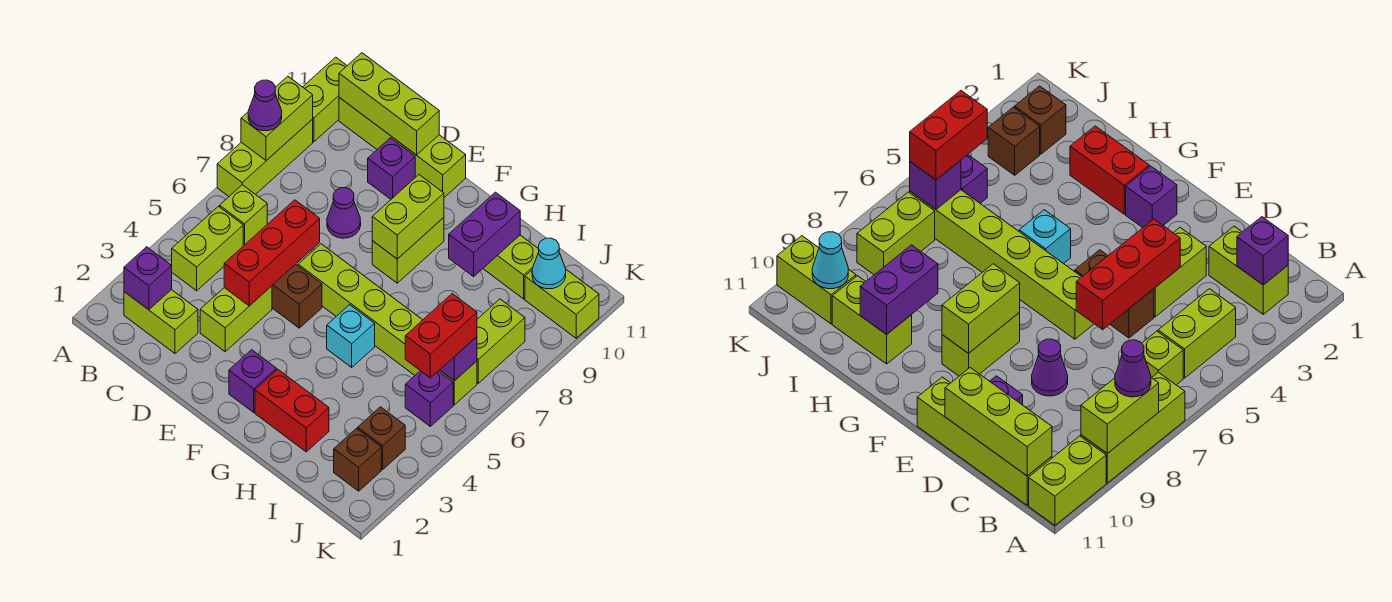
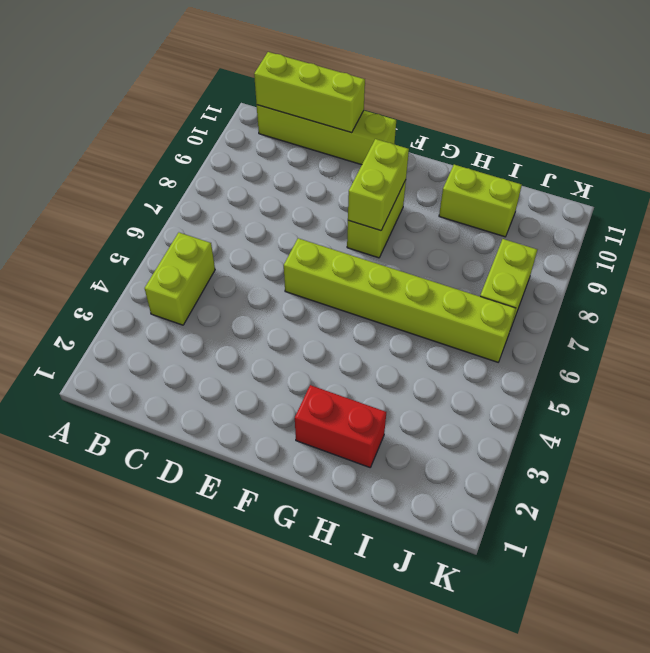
none -> lime brick A7:A9 level 1
none -> lime brick A10:A11 level 1
none -> lime brick B2:C2 level 1
none -> lime brick B6 level 1

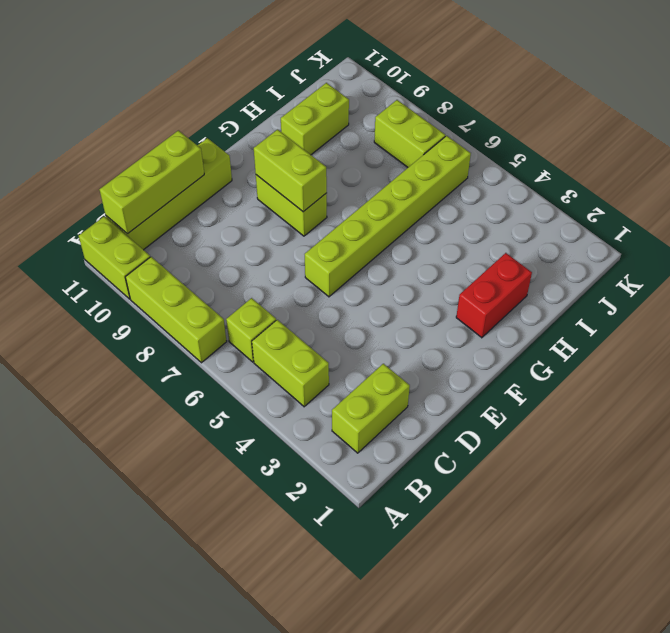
none -> lime brick D3:D4 level 1
none -> brown brick D5:E5 level 1
none -> purple cone D8 level 1
none -> purple brick D10 level 1

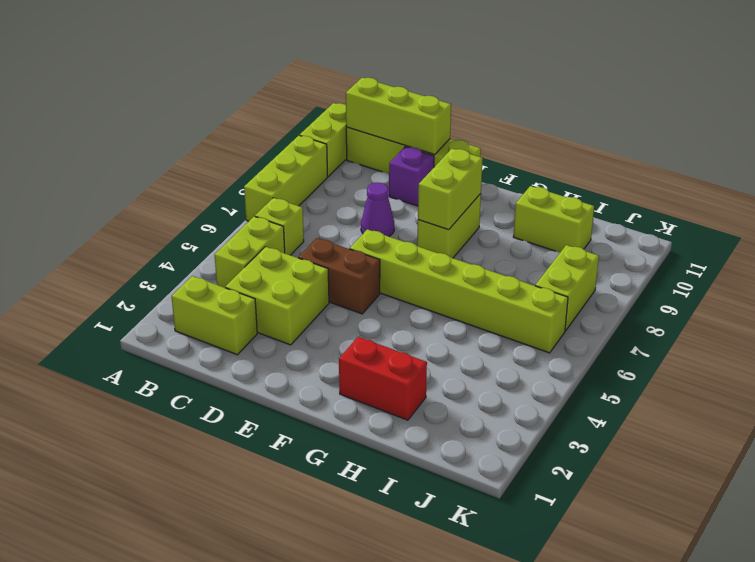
lime brick C3:D4 level 1 -> lime brick D3:D4 level 1
none -> purple brick F2 level 1
none -> cyan brick G5 level 1
none -> brown brick J2 level 1
none -> brown brick J3 level 1

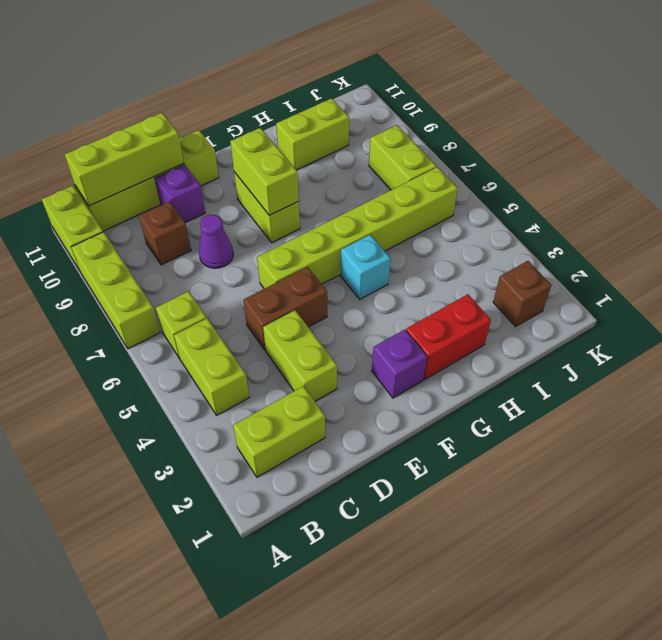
brown brick C9 level 1 -> brown brick J3 level 1
none -> purple brick J5 level 1
none -> lime brick J10:K10 level 1
none -> lime brick A8:A9 level 2
none -> purple brick B2 level 2

